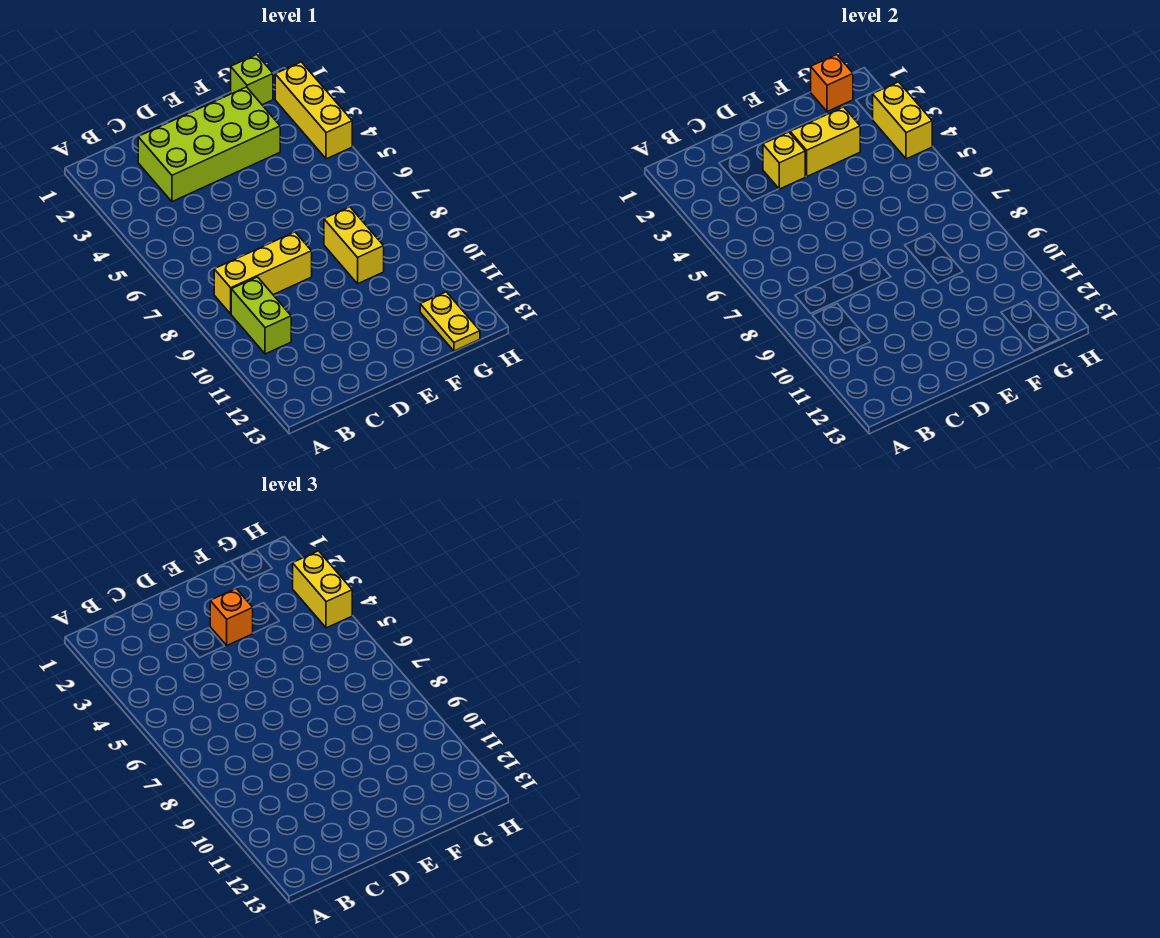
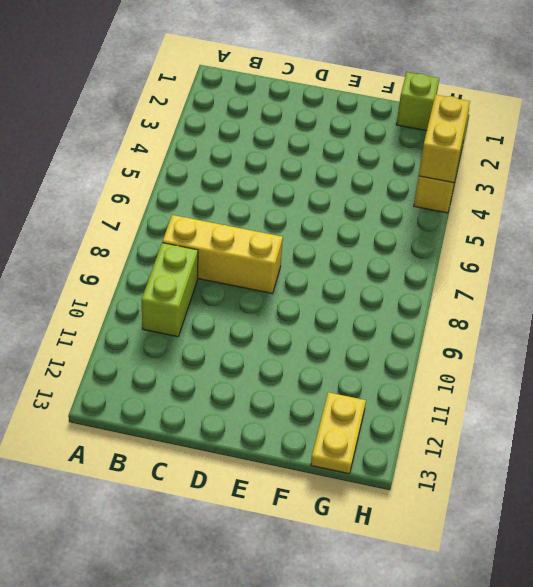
none -> lime brick C2:F3 level 1
none -> yellow brick F8:F9 level 1
none -> yellow brick D3 level 2

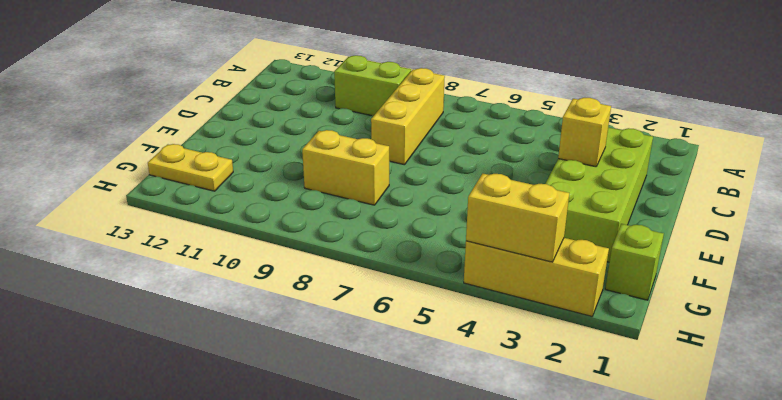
none -> yellow brick E3:F3 level 2
none -> orange brick G1 level 2
none -> orange brick E3 level 3

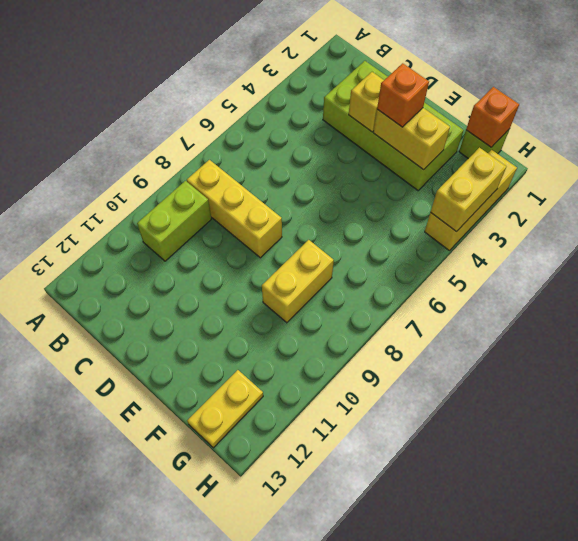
none -> yellow brick H3:H4 level 3

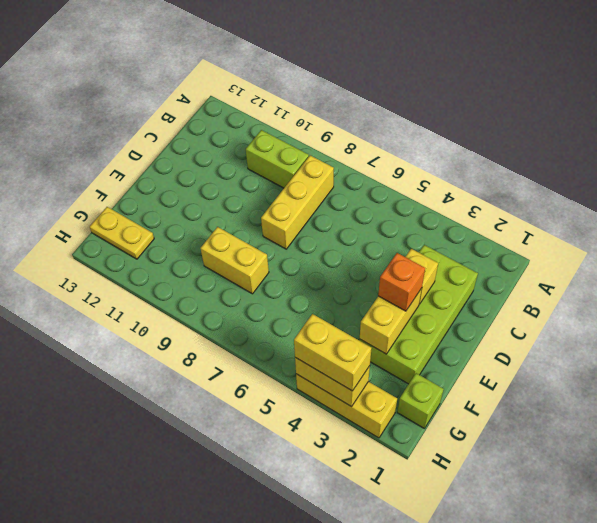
none -> orange brick G1 level 2

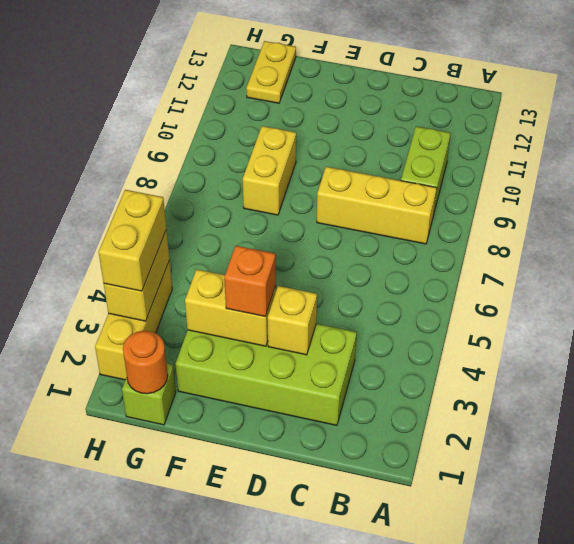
orange round brick G1 level 2 -> orange brick G1 level 2

